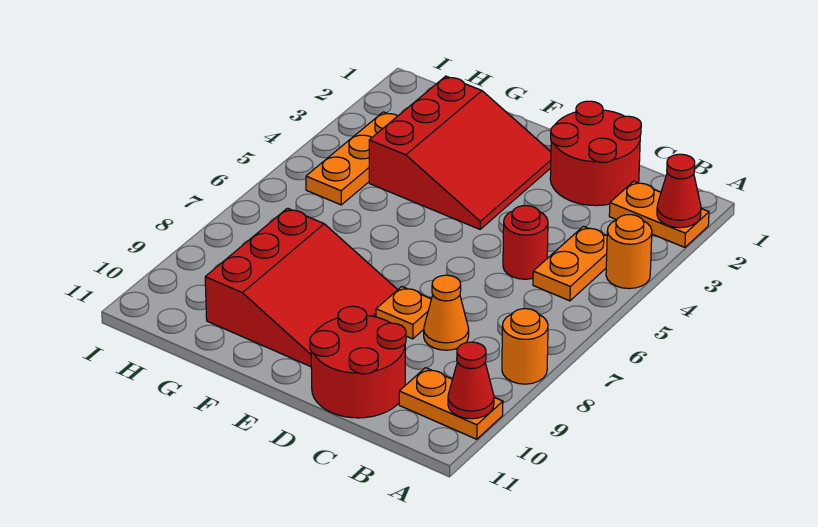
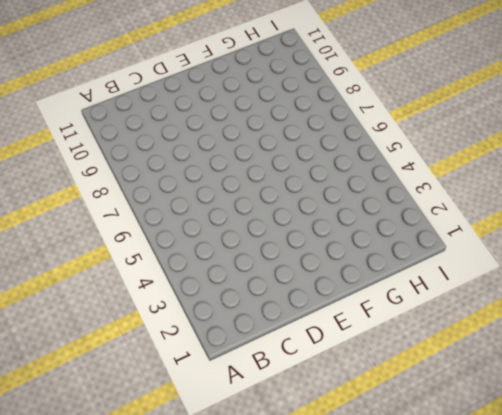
none -> orange plate A2:B2 level 1
none -> orange round brick A4 level 1
none -> orange round brick A8 level 1

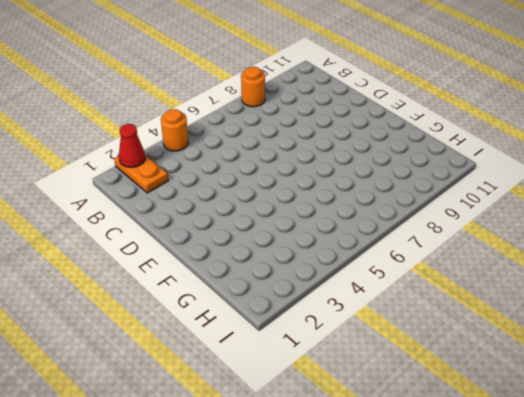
none -> orange plate A10:B10 level 1
none -> orange plate B4:B5 level 1
none -> red round brick C1:D2 level 1

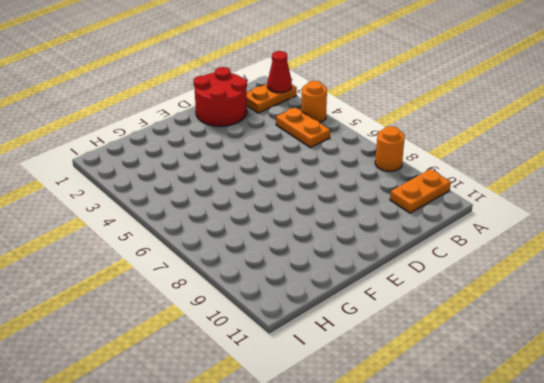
none -> red round brick C5 level 1
none -> orange cone C8 level 1
none -> red round brick C10:D11 level 1

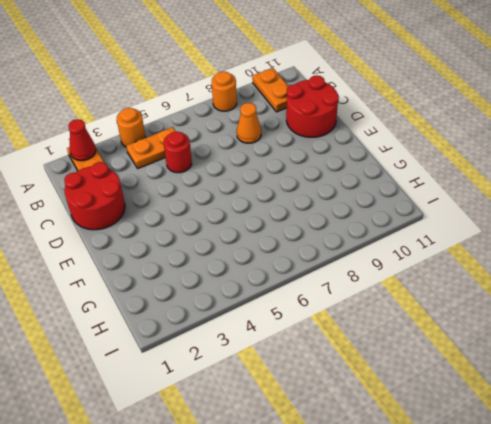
none -> orange plate D8 level 1
none -> red slope E2:G4 level 1 top G
none -> red slope E8:G10 level 1 top G

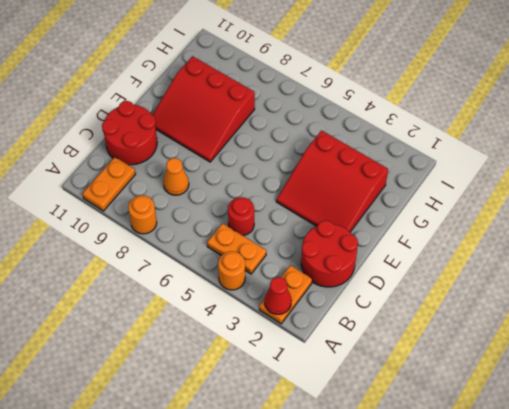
none -> orange plate D8 level 1
none -> orange plate H3:H5 level 1
none -> red cone A10 level 2

